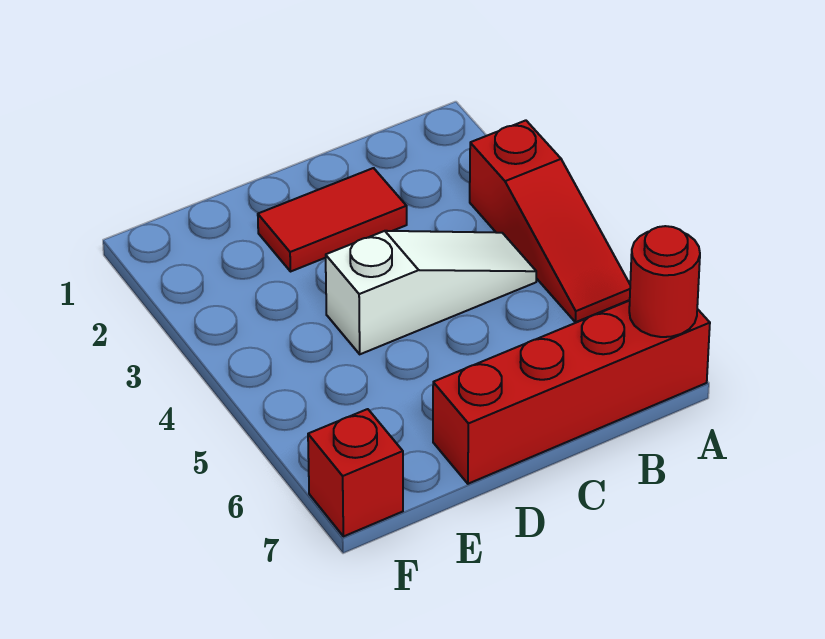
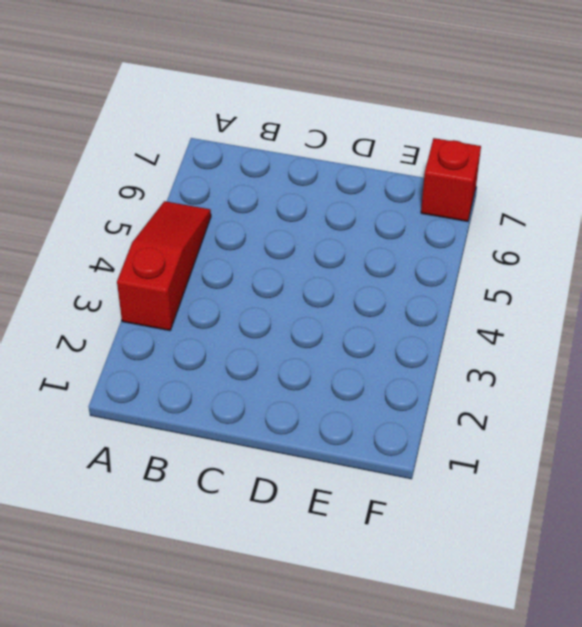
none -> red brick A7:D7 level 1
none -> white slope B4:D4 level 1 top D

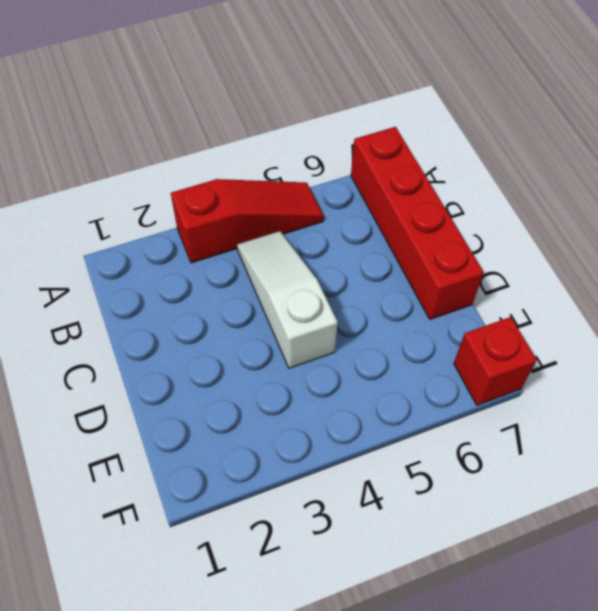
none -> red tile C2:D2 level 1
none -> red round brick A7 level 2

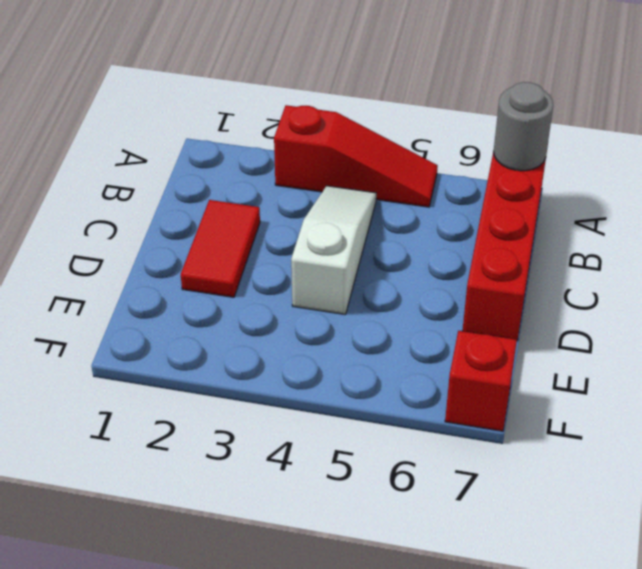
grey round brick A7 level 2 -> red round brick A7 level 2

